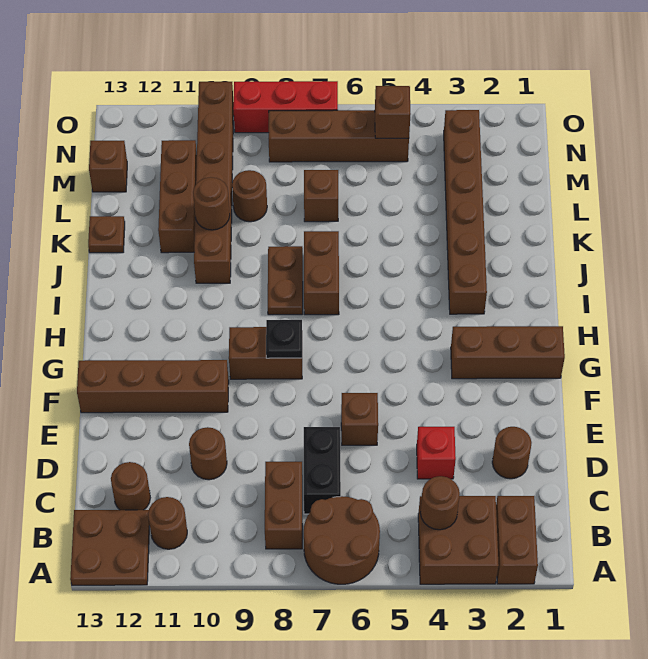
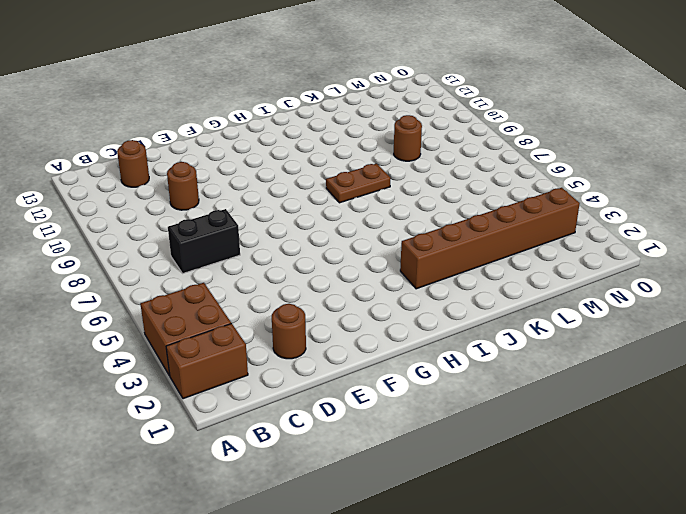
none -> brown round brick A6:B7 level 1
none -> brown plate A12:B13 level 1
none -> brown brick B8:C8 level 1
none -> brown round brick B11 level 1

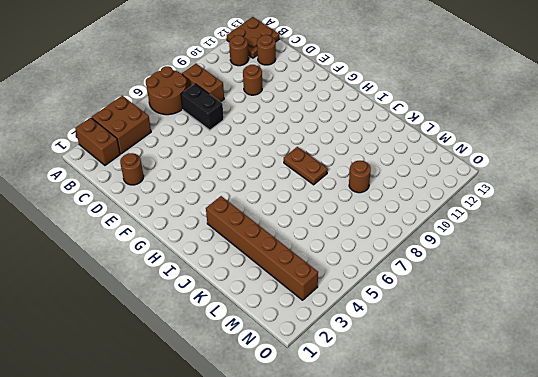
none -> red brick D4 level 1
none -> brown brick E6 level 1
none -> brown brick F10:F13 level 1
none -> brown brick G1:G3 level 1

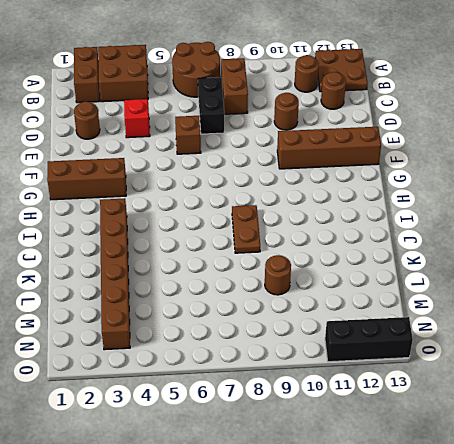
black brick O11:O13 level 1 -> none
none -> brown brick G8:G9 level 1
none -> brown brick I7:J7 level 1
none -> brown brick J10:O10 level 1
none -> brown brick K11:M11 level 1

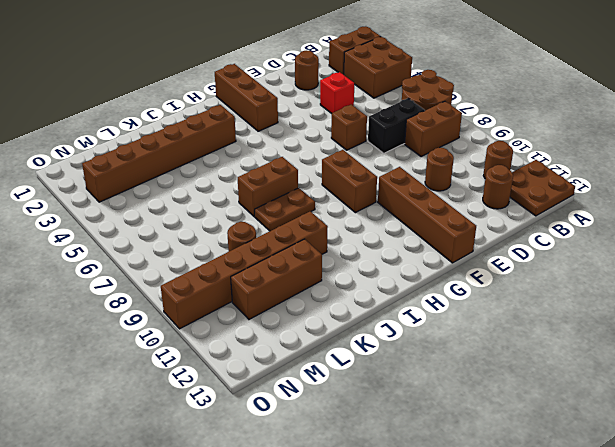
none -> brown plate K13 level 1
none -> brown brick L7 level 1
none -> brown brick M13 level 1
none -> brown brick N5:N8 level 1

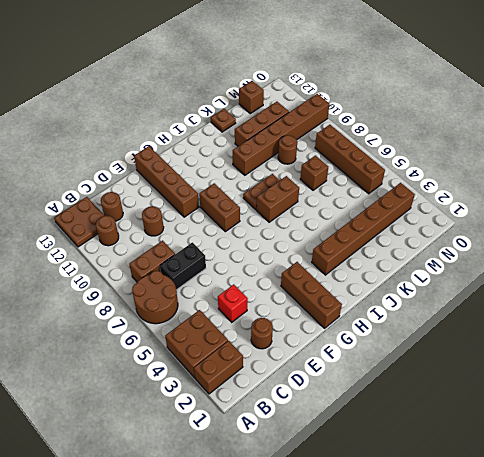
none -> brown brick E6 level 1
none -> red brick O7:O9 level 1
none -> brown round brick B4 level 2
none -> black plate G8 level 2

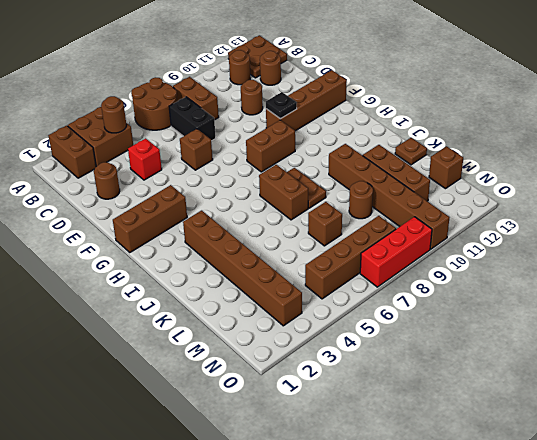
black plate F10 level 2 -> black plate G8 level 2
none -> brown round brick K10 level 2
none -> brown brick N5 level 2

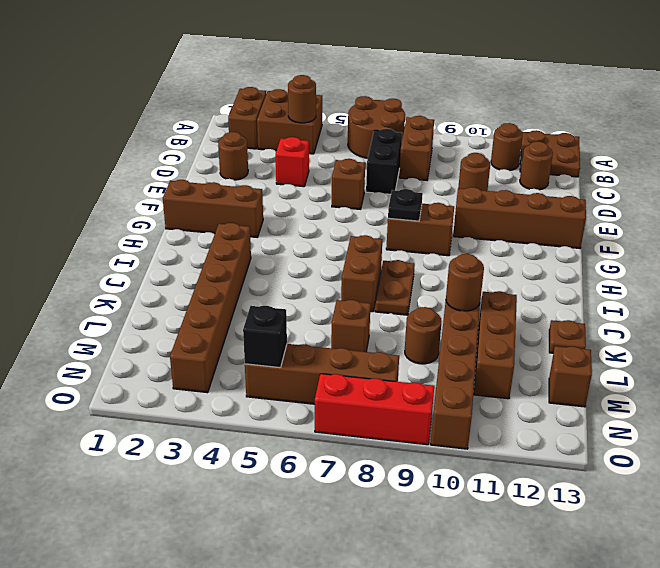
black brick N5 level 2 -> brown brick N5 level 2

